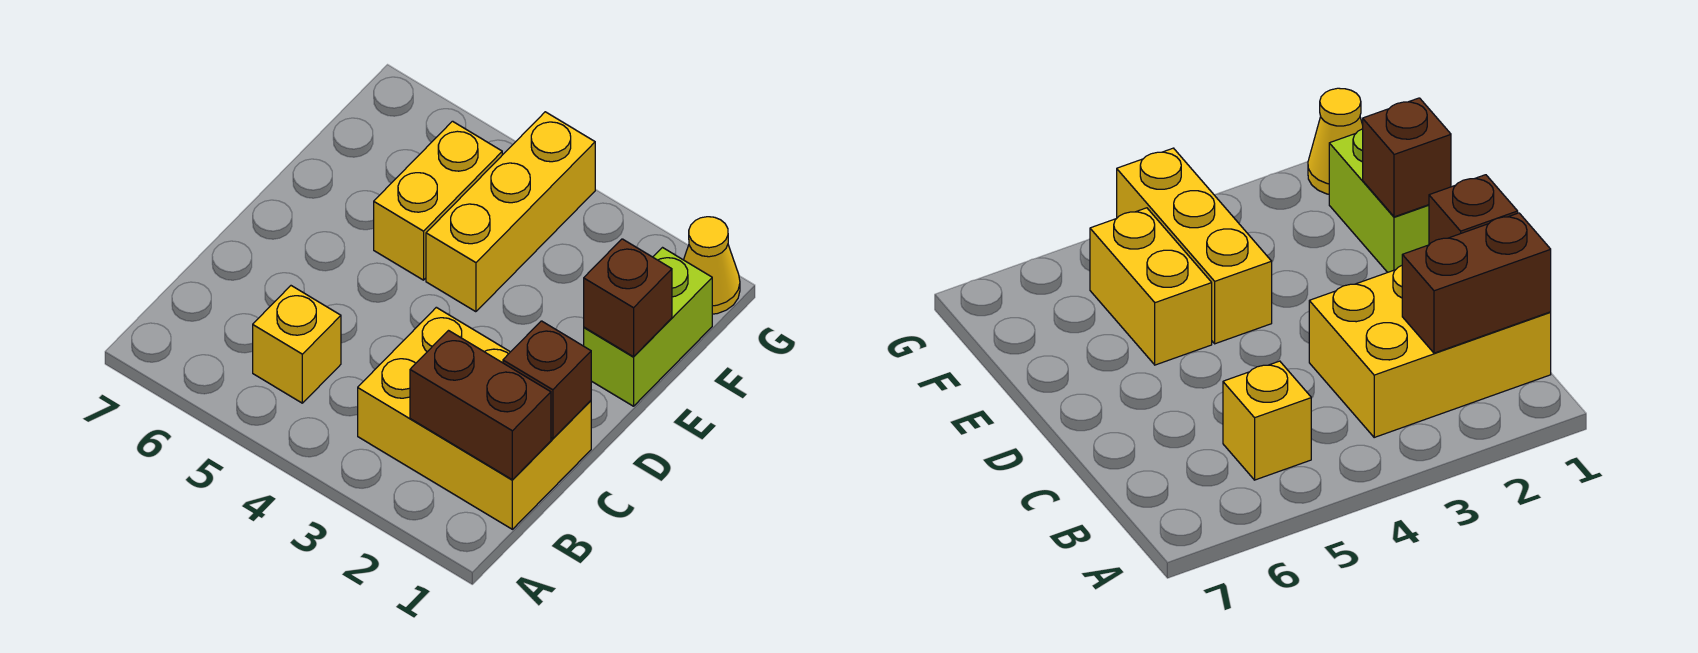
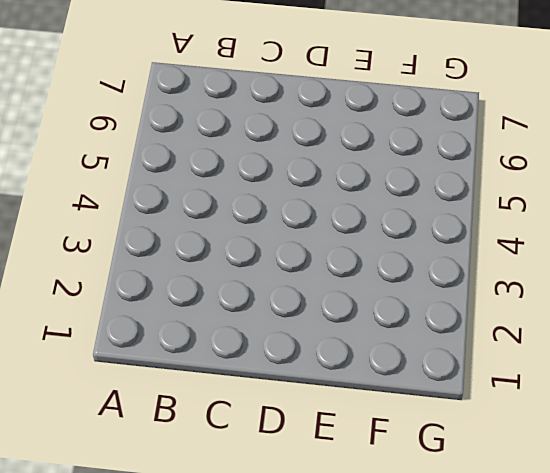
none -> yellow brick B1:C3 level 1
none -> yellow brick B5 level 1

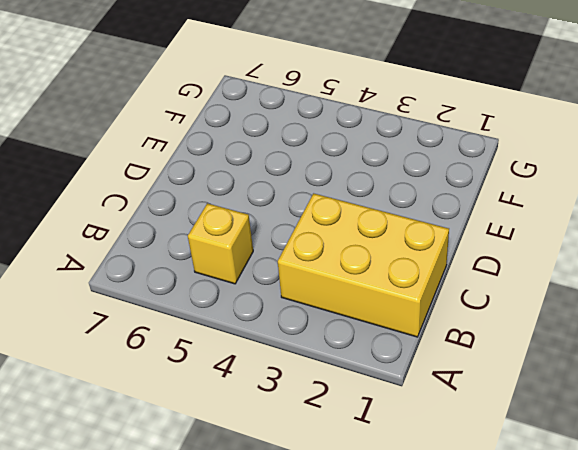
none -> lime brick E1:F1 level 1
none -> yellow brick E4:G4 level 1

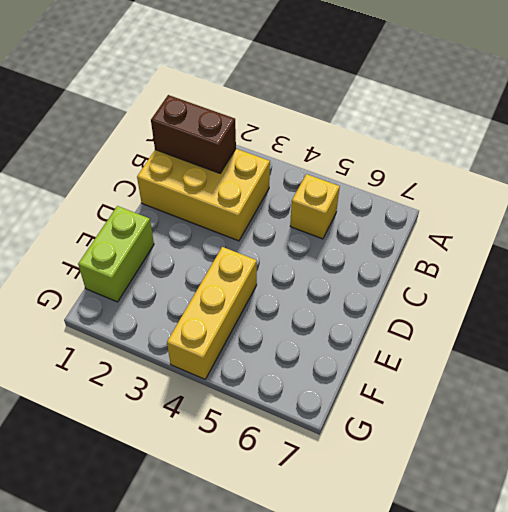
none -> yellow brick E5:F5 level 1
none -> yellow cone G1 level 1

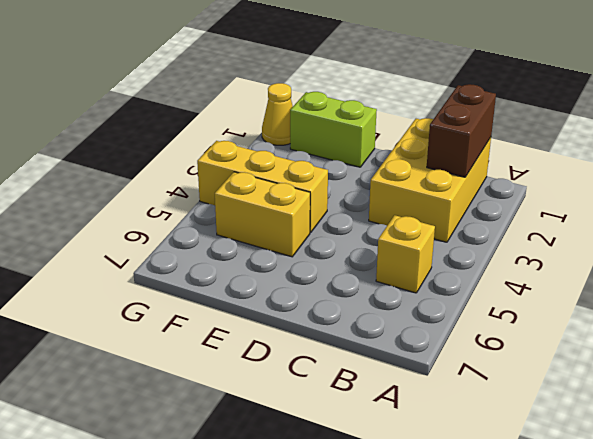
none -> brown brick C1 level 2
none -> brown brick E1 level 2

